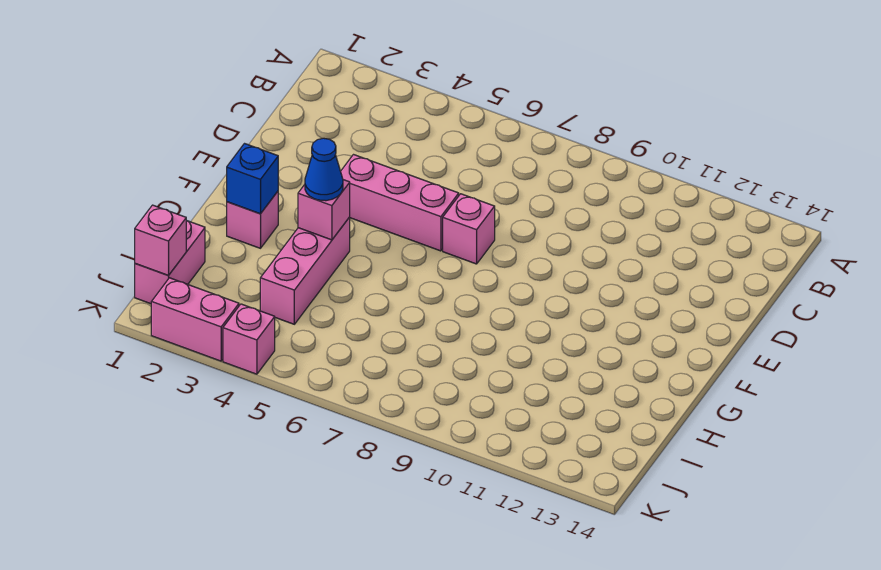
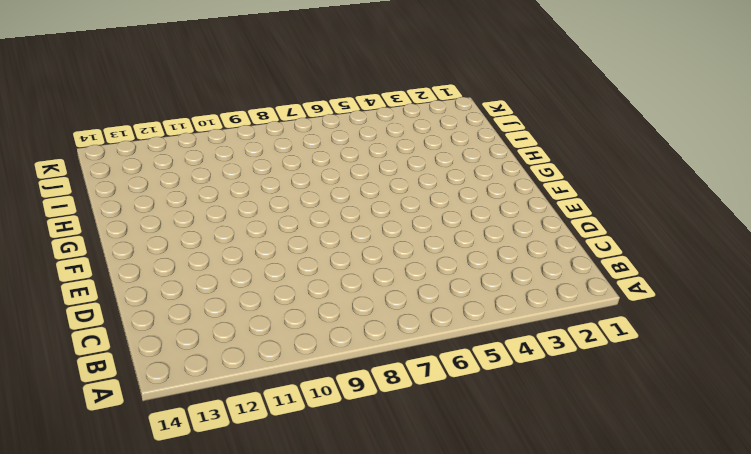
none -> pink brick E4:E6 level 1
none -> pink brick E7 level 1

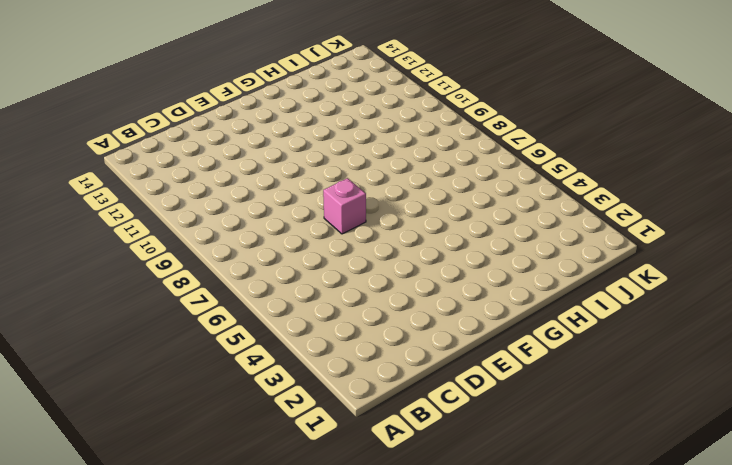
none -> pink brick E4:E6 level 1
none -> pink brick G2 level 1

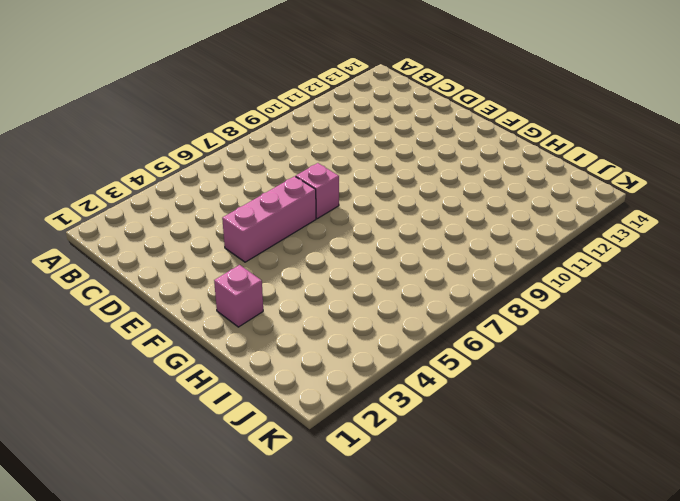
none -> pink brick G4:I4 level 1
none -> pink brick I1:J1 level 1

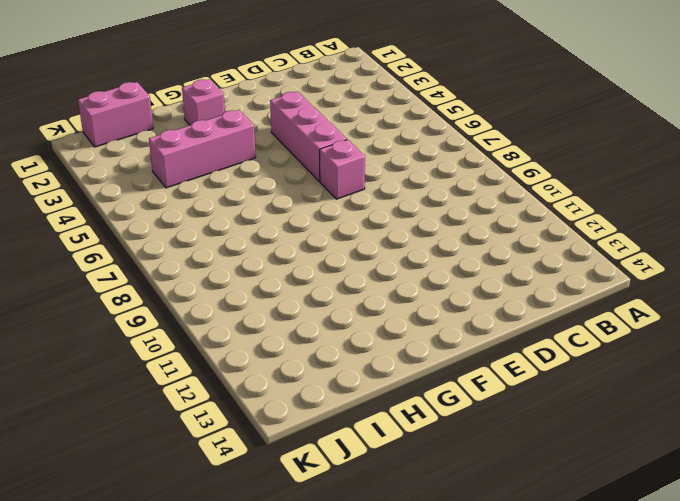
none -> pink brick K2:K3 level 1
none -> pink brick K4 level 1

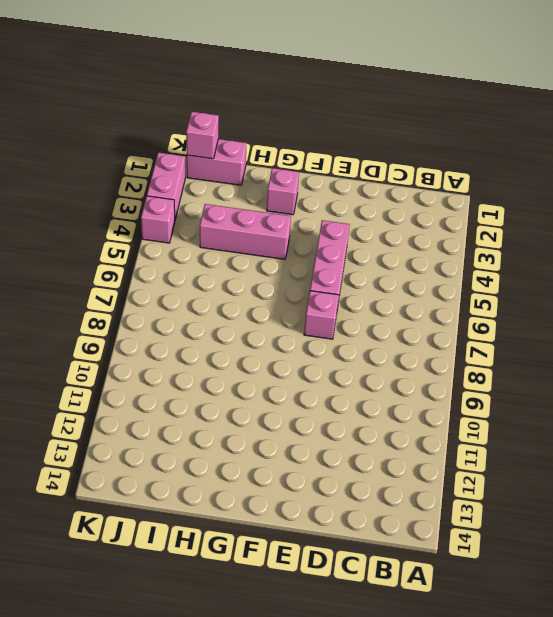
none -> blue brick G2 level 2
none -> pink brick G4 level 2

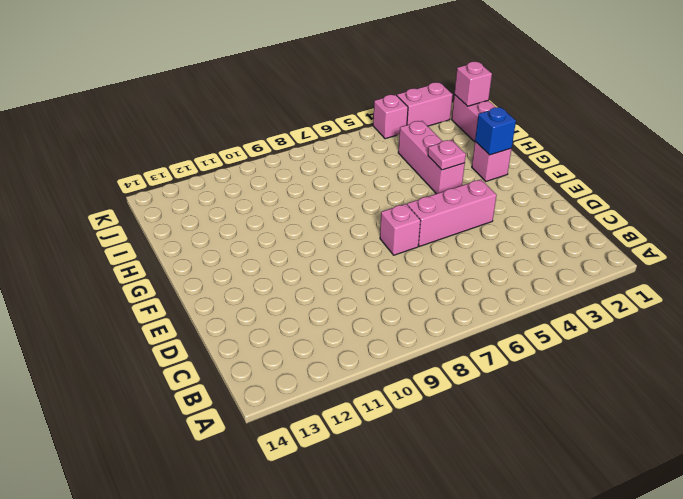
pink plate G4 level 2 -> pink brick G4 level 2
none -> blue cone G4 level 3

